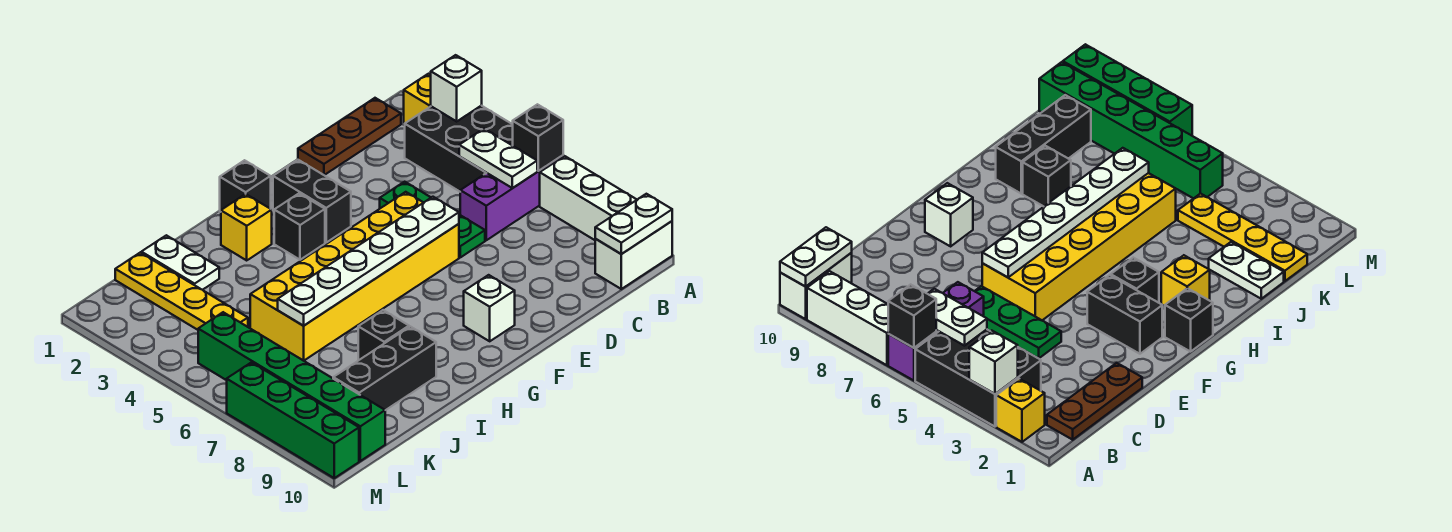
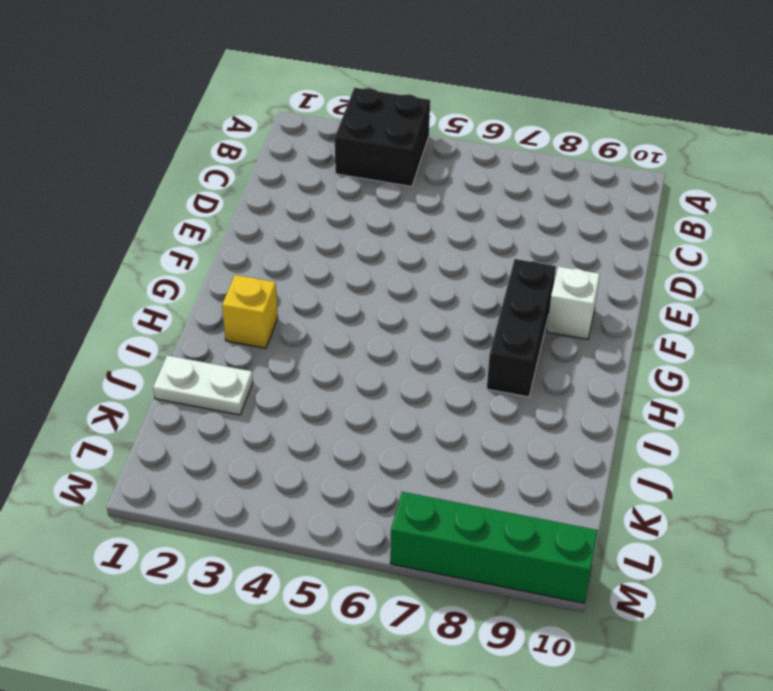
black brick A3:B4 level 1 -> black brick A3:B5 level 1
black brick F8:H8 level 1 -> black brick I9:K9 level 1
none -> yellow brick A2 level 1
none -> purple brick A6:C6 level 1
none -> white brick A7:A9 level 1

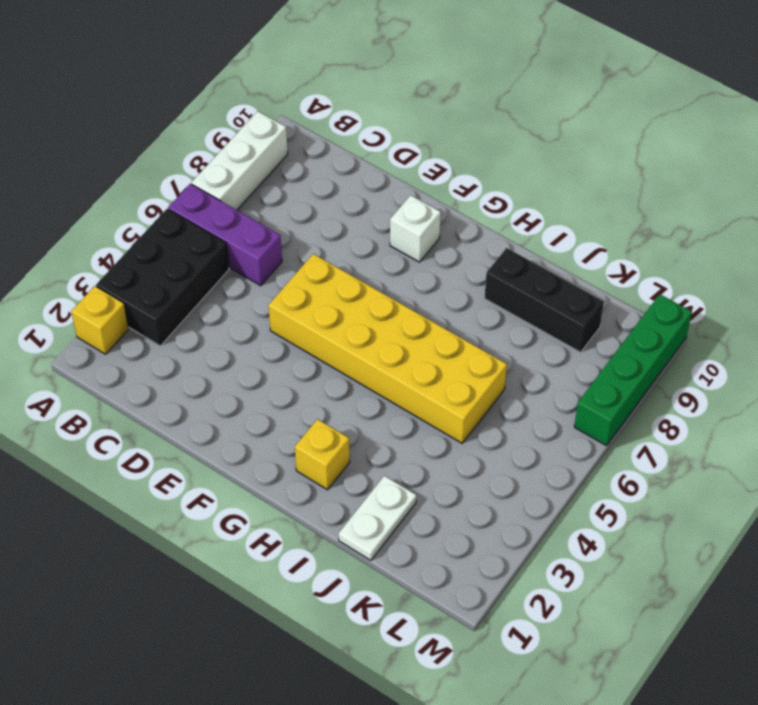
none -> white brick A10:B10 level 1
none -> brown plate B1:D1 level 1
none -> green plate D4:D6 level 1

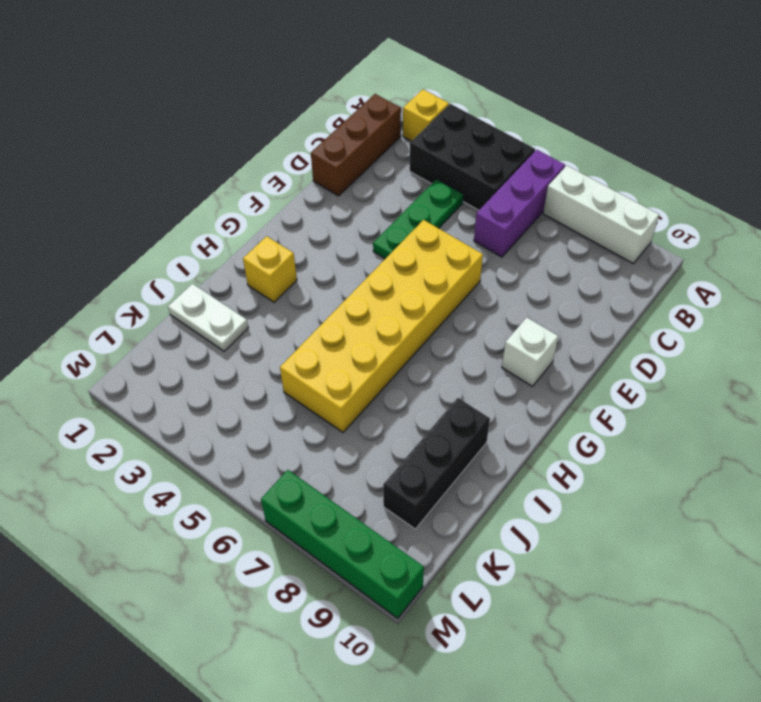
brown brick B1:D1 level 1 -> brown plate B1:D1 level 1
green plate C4:E4 level 1 -> green plate D4:D6 level 1
none -> white brick A10:B10 level 1
none -> black brick F2:F3 level 1
none -> black brick G1 level 1

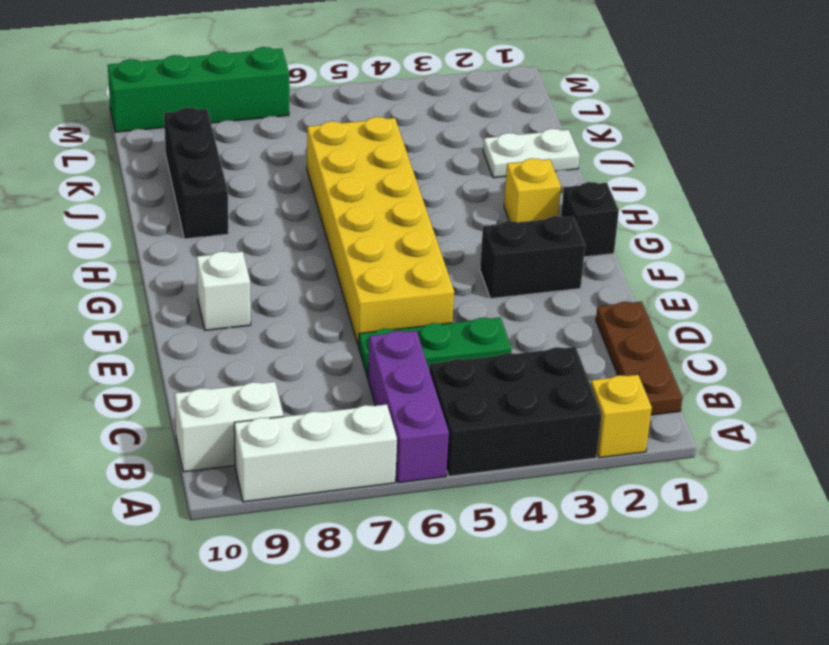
white brick B9:B10 level 1 -> white brick A10:B10 level 1
none -> black brick G3 level 1
none -> black brick I8 level 1
none -> yellow plate K1:K4 level 1

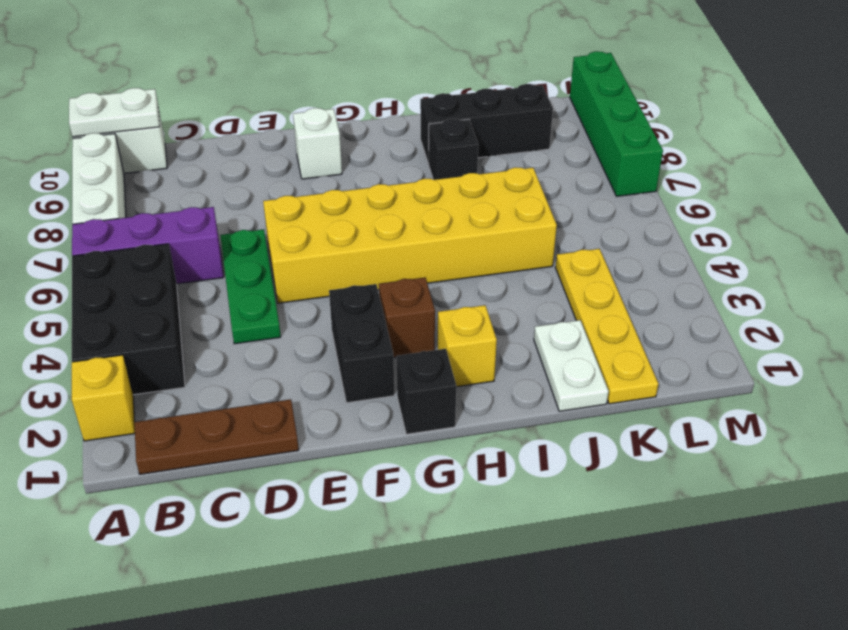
brown brick G3 level 1 -> black brick G3 level 1
none -> green brick L5:L10 level 1
none -> white brick A3 level 2
none -> black brick A6 level 2

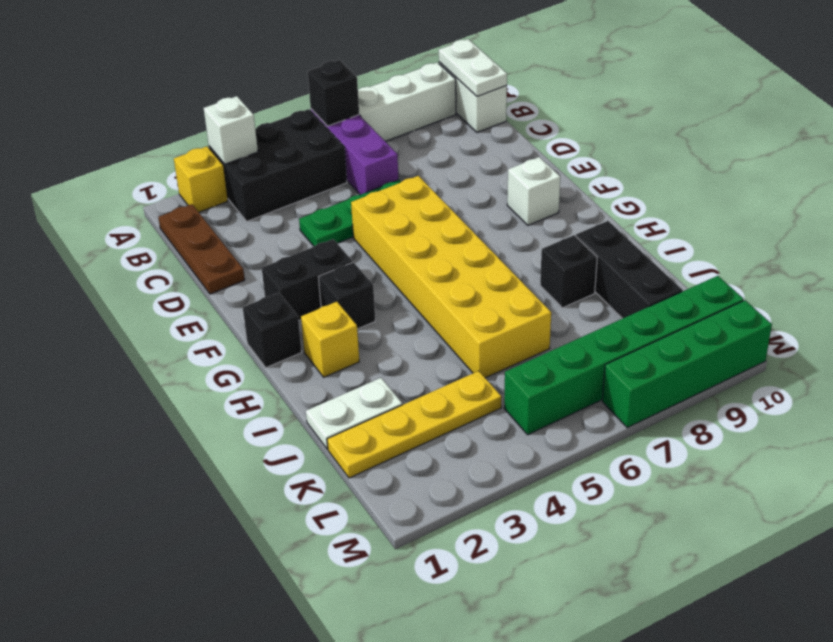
none -> white plate B5:B6 level 2
none -> white plate E6:J6 level 2

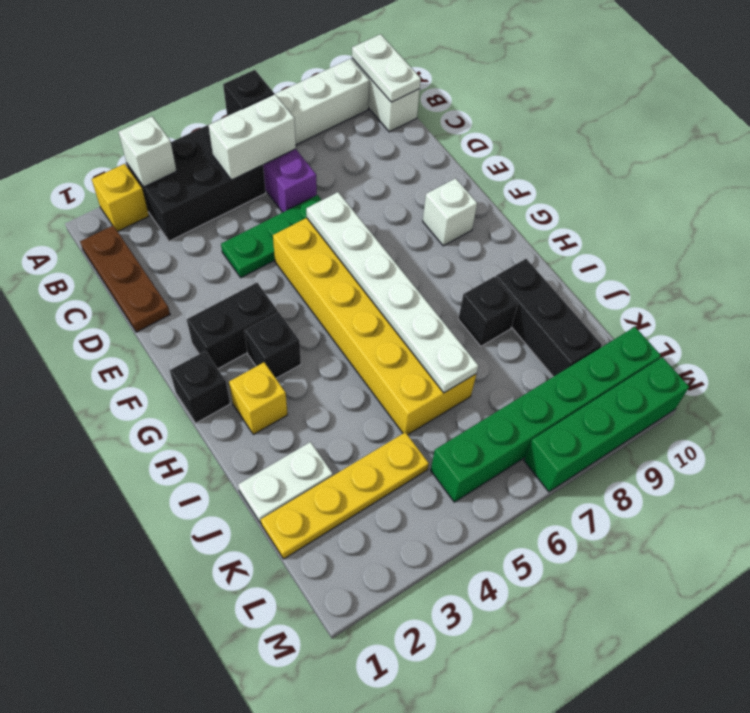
white brick B5:B6 level 2 -> white plate B5:B6 level 2

